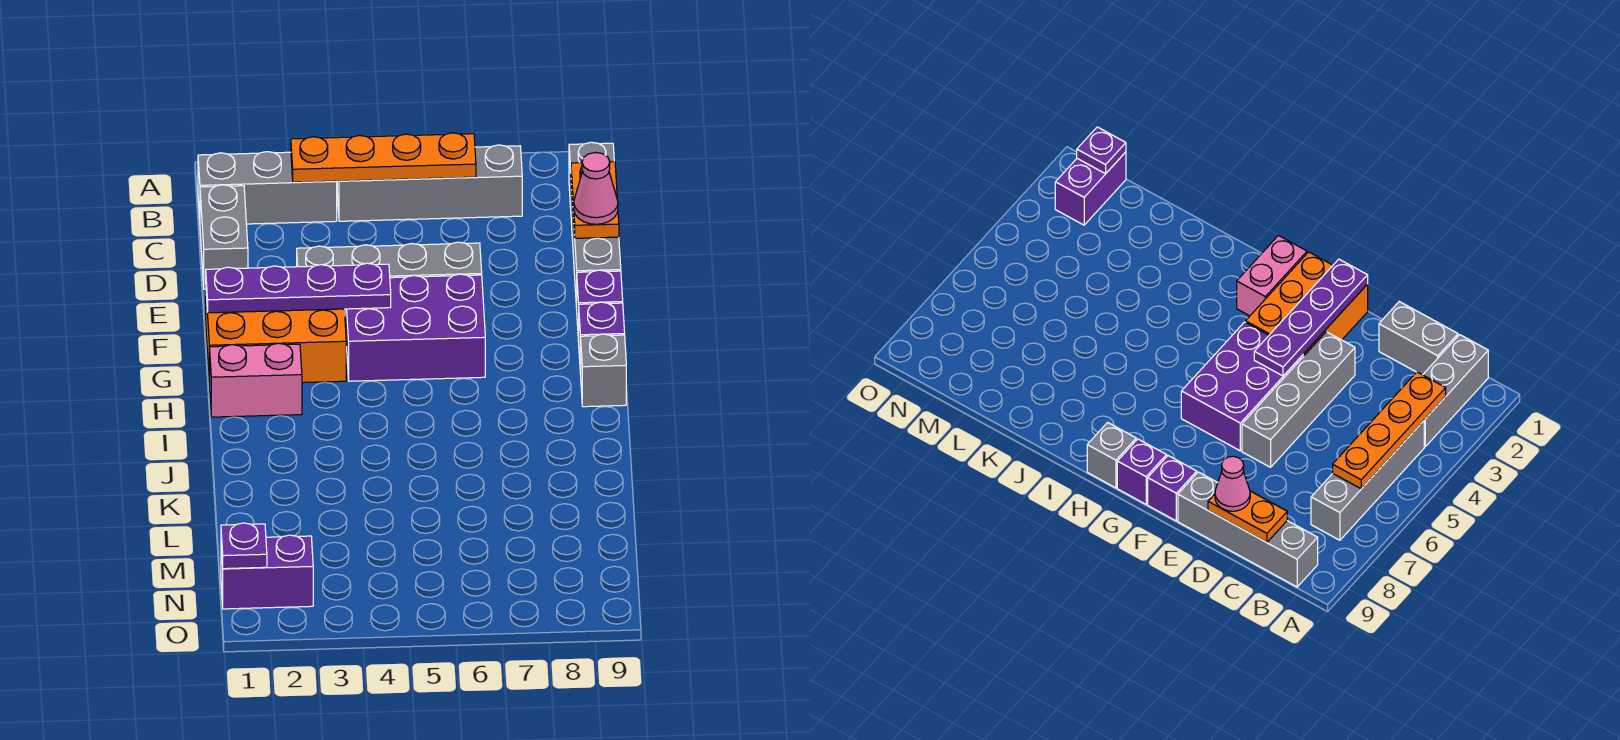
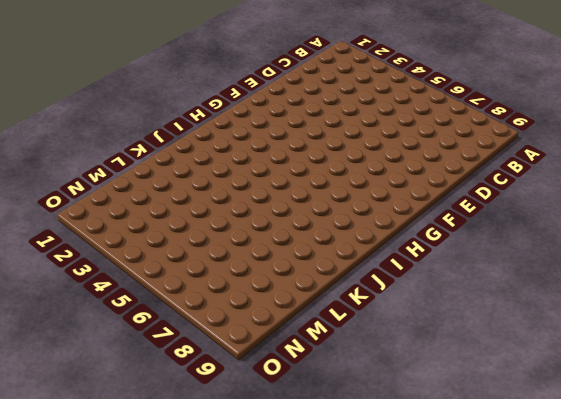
none -> grey brick B1:B3 level 1
none -> grey brick B4:B7 level 1
none -> grey brick B9:E9 level 1

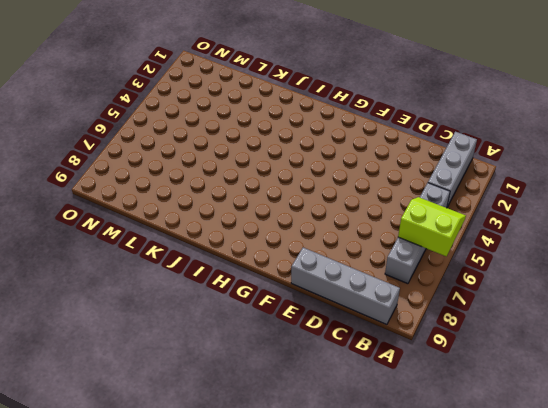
lime slope A5:B6 level 2 top 6 -> orange plate B3:B6 level 2
none -> grey brick C1:D1 level 1
none -> grey brick E3:E6 level 1
none -> orange brick F1:G3 level 1

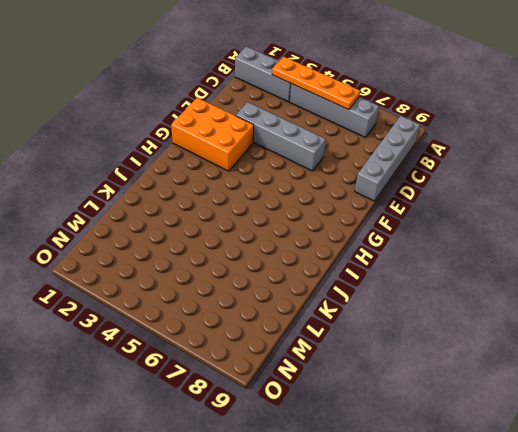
none -> grey brick C1:D1 level 1
none -> purple brick F4:G6 level 1
none -> purple brick F9 level 1

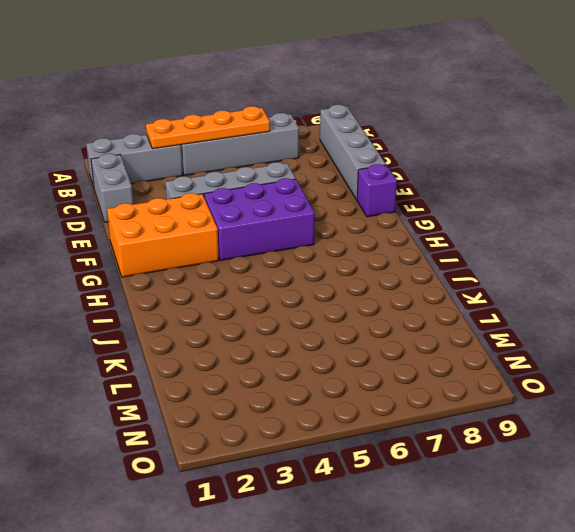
none -> purple brick G9 level 1
none -> pink brick H1:H2 level 1
none -> grey brick H9 level 1

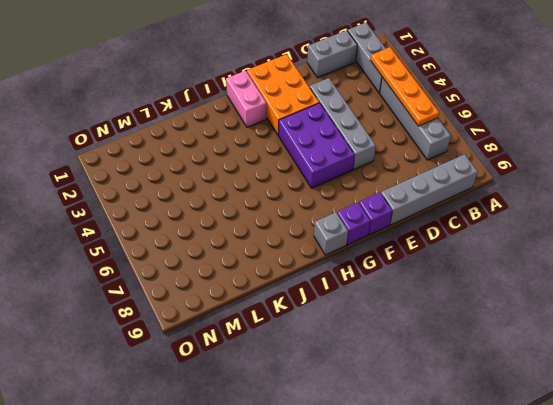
none -> purple brick N1:N2 level 1
none -> orange plate C9:D9 level 2
none -> purple plate F1:F4 level 2

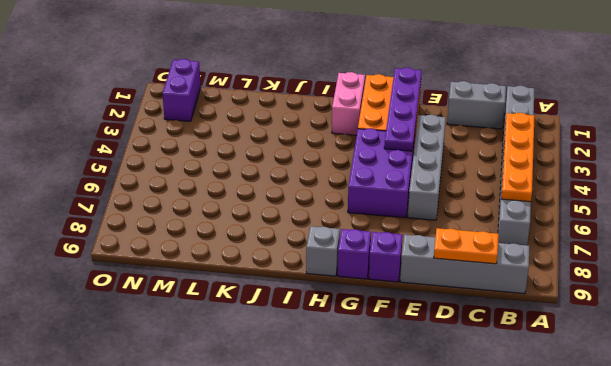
none -> purple plate N1 level 2
none -> pink cone D9 level 3

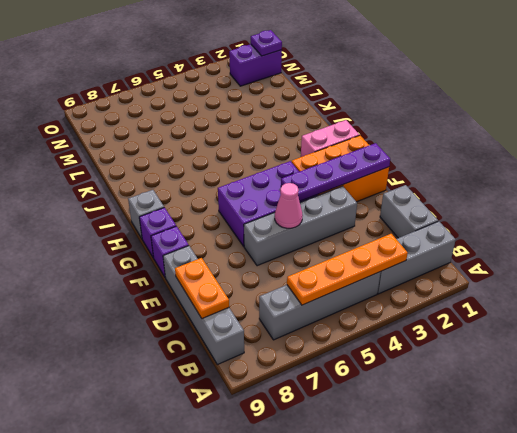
pink cone E5 level 2 -> pink cone D9 level 3

